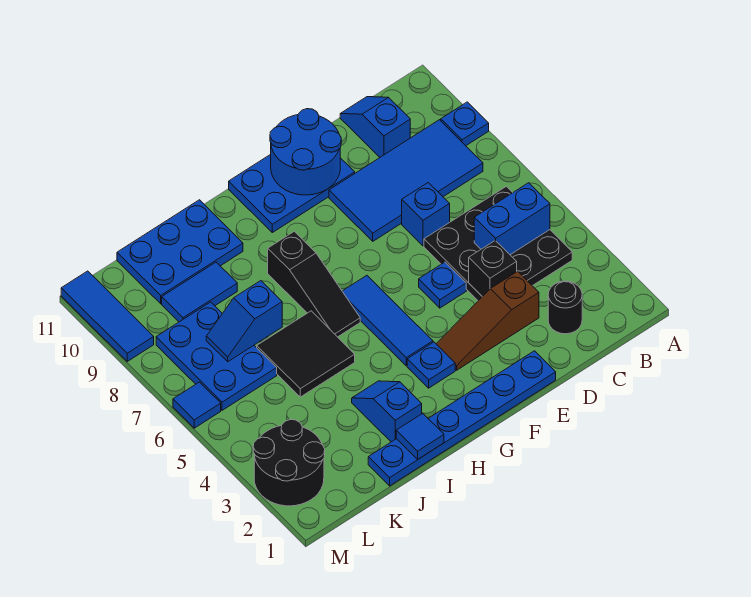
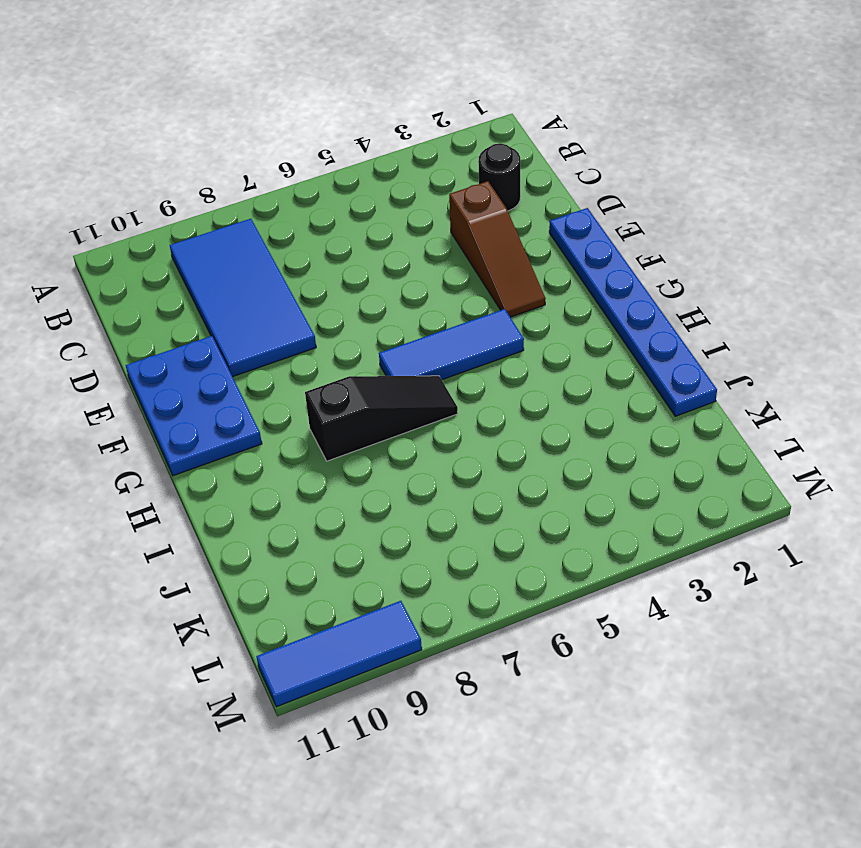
none -> blue plate A9 level 1
none -> black plate B4:D6 level 1
none -> blue slope C10:C11 level 1 top 10

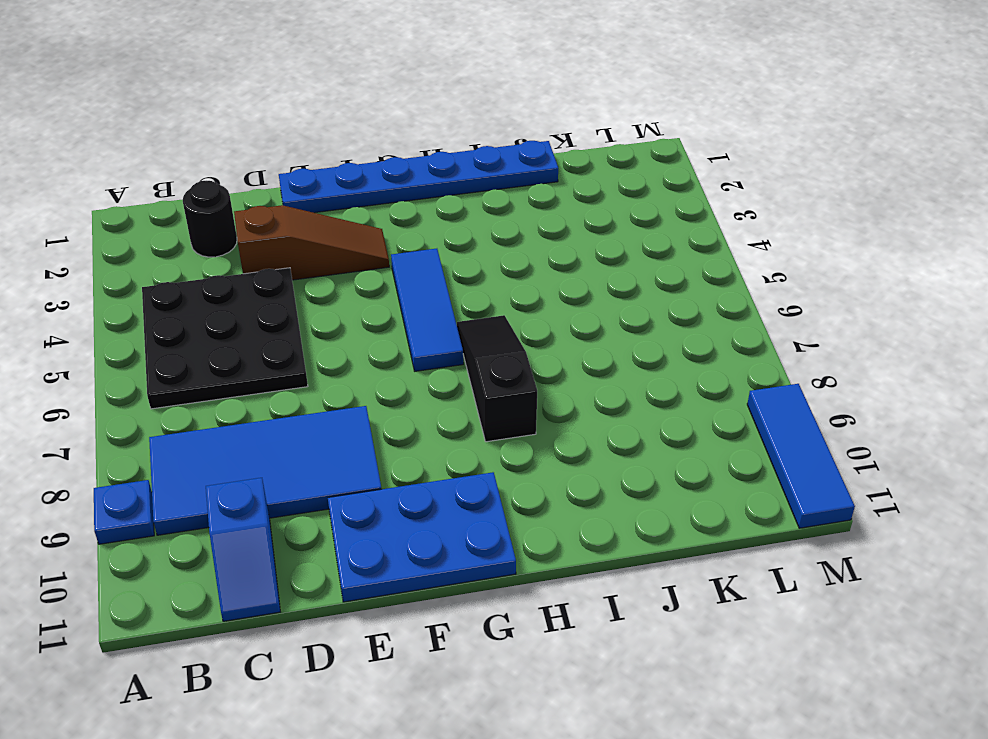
none -> blue brick D7 level 1
none -> blue plate E5 level 1
none -> blue plate G3 level 1

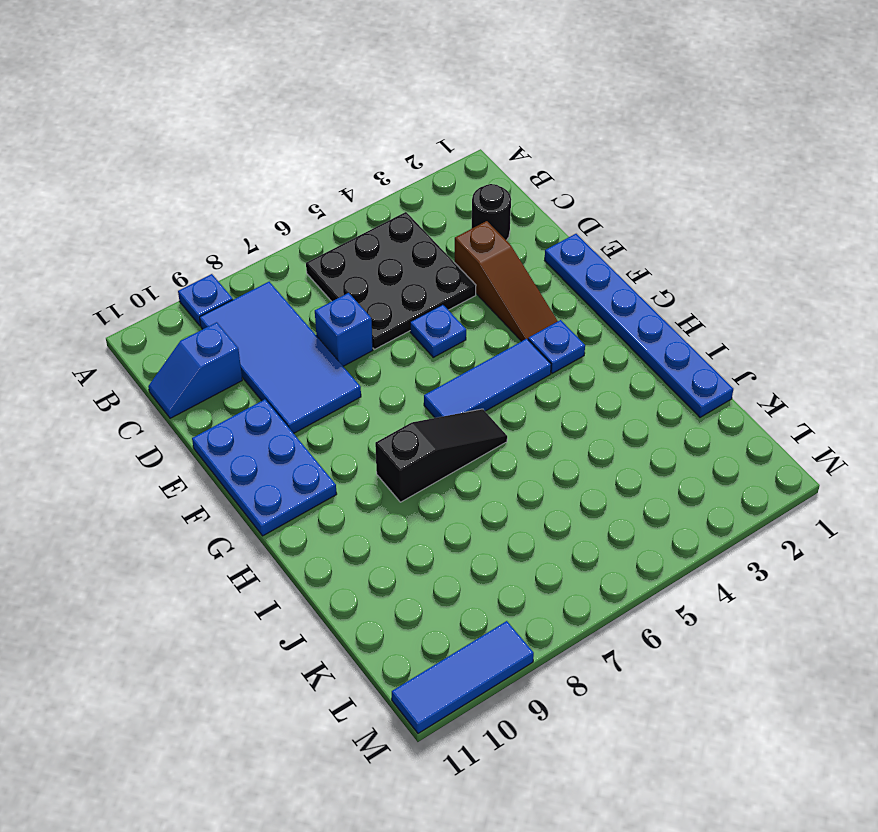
none -> blue slope I2:I3 level 1 top 2
none -> black tile I5:J6 level 1
none -> blue plate I10:K11 level 1

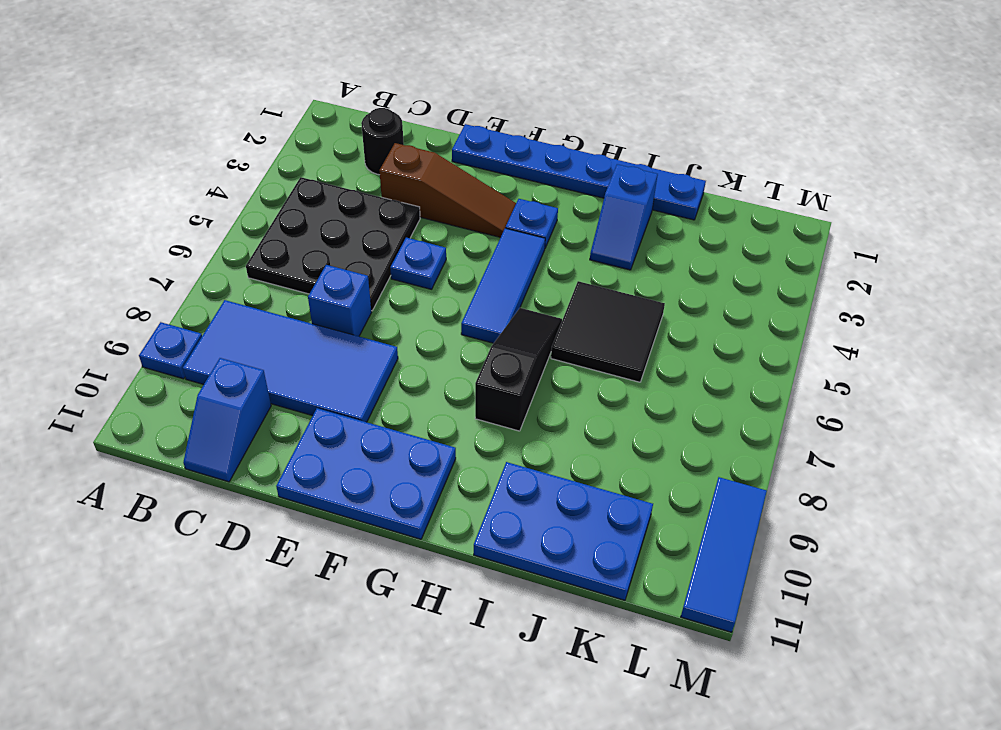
none -> blue tile J9:K9 level 1
none -> blue plate K6:L8 level 1
none -> black round brick L2:M3 level 1

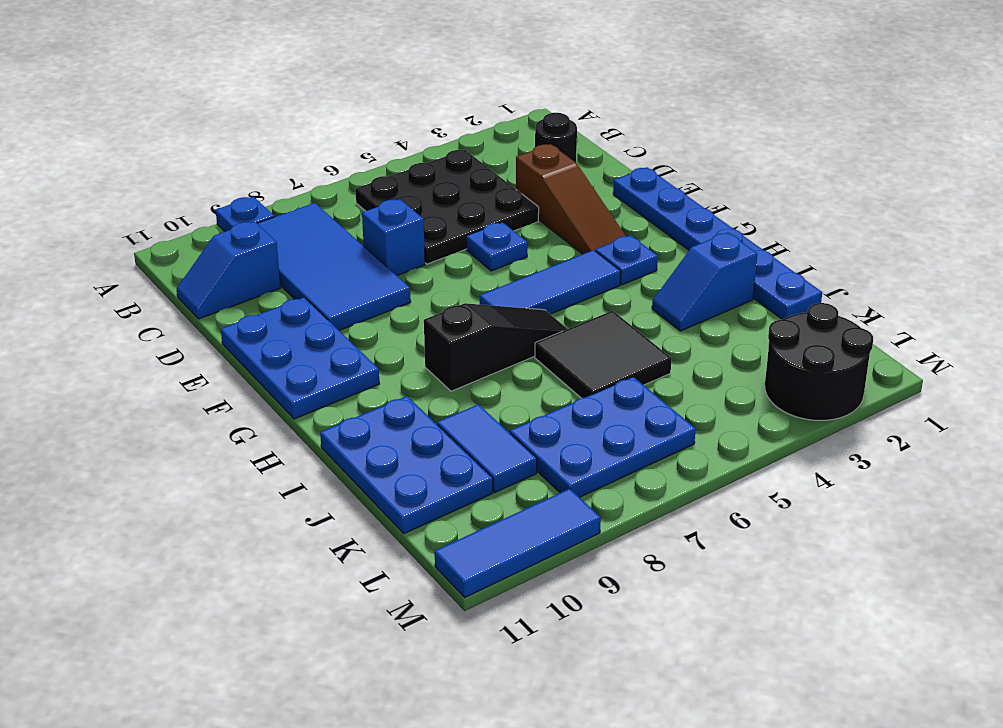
none -> blue tile M6 level 1
none -> blue brick B5:C5 level 2
none -> black brick D4 level 2

